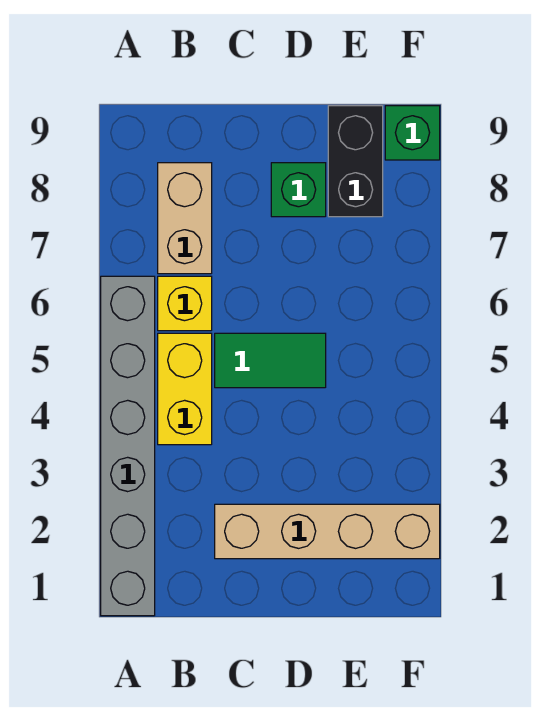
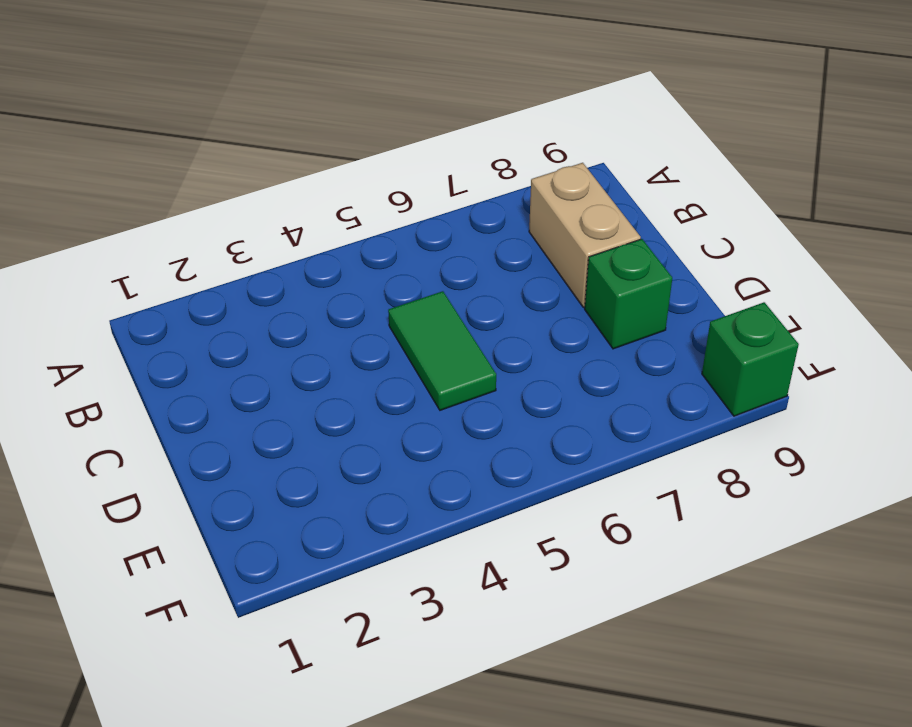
tan brick B8:C8 level 1 -> tan brick B7:B8 level 1
none -> grey brick A1:A6 level 1
none -> yellow brick B4:B5 level 1

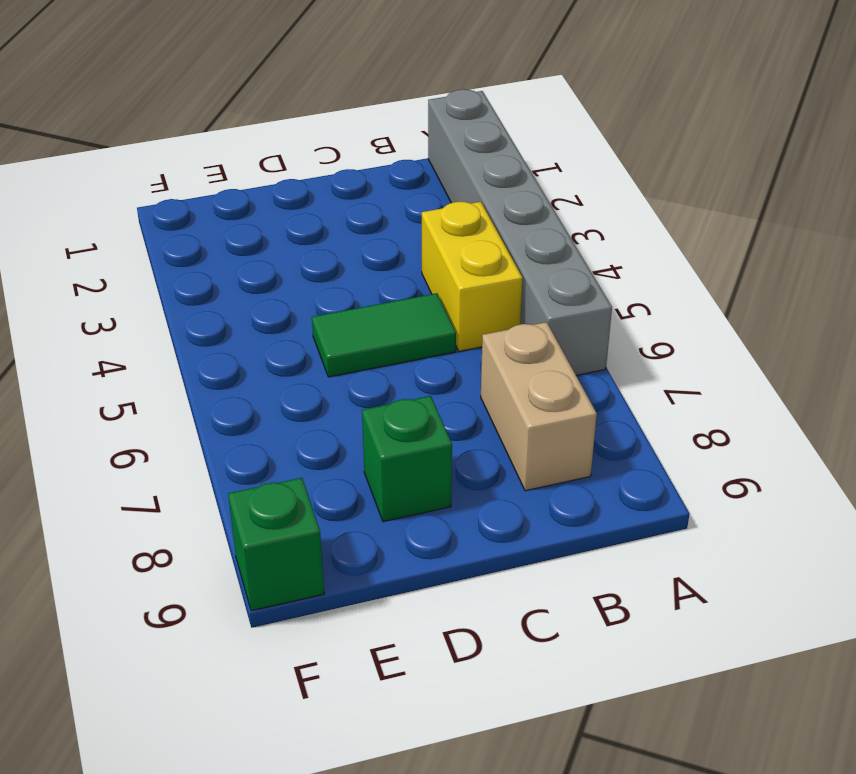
none -> yellow brick B6 level 1
none -> tan brick C2:F2 level 1

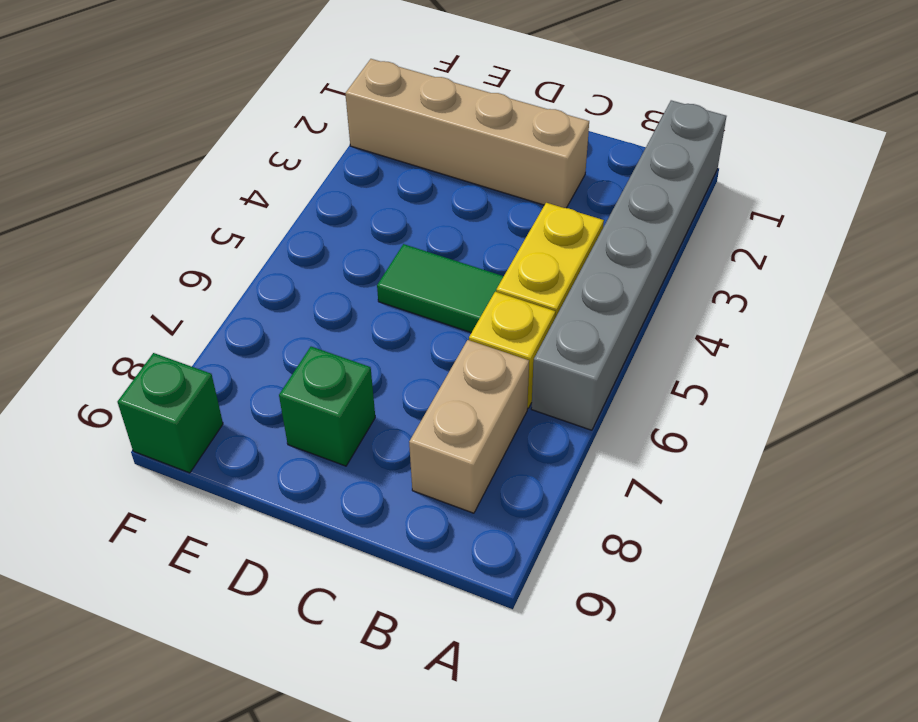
none -> black brick E8:E9 level 1

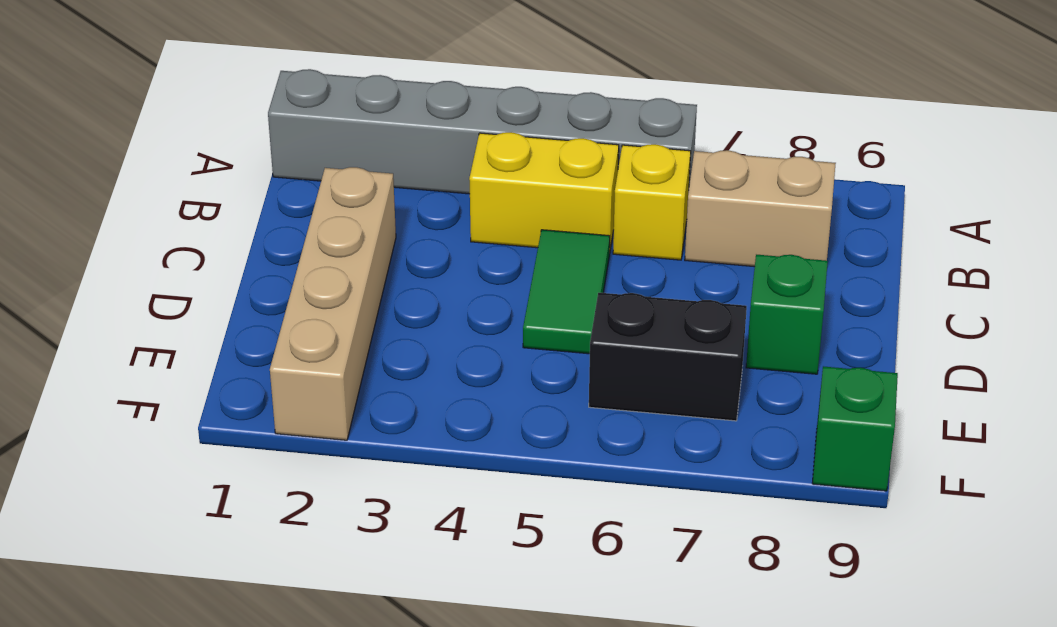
black brick E6:E7 level 1 -> black brick E8:E9 level 1

